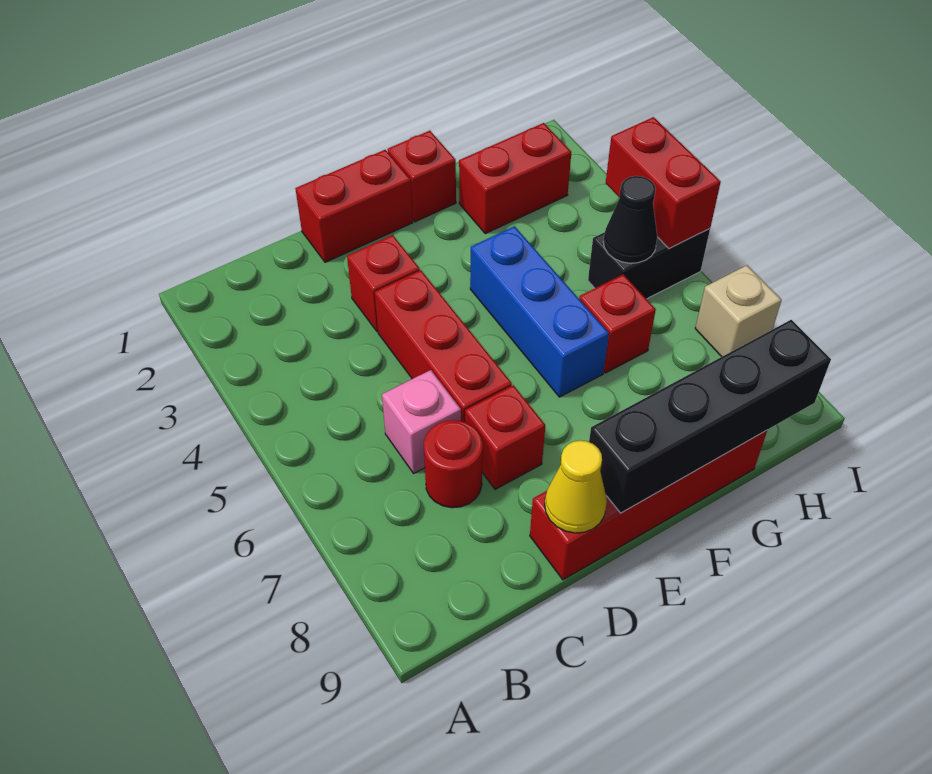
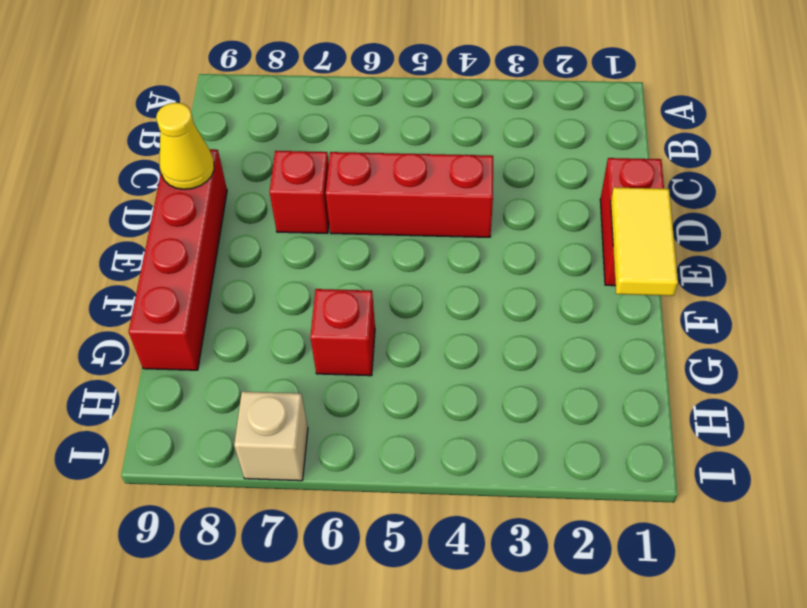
yellow tile E1:F1 level 2 -> none
none -> pink brick C6 level 1
none -> red round brick C7 level 1
none -> red brick D3 level 1

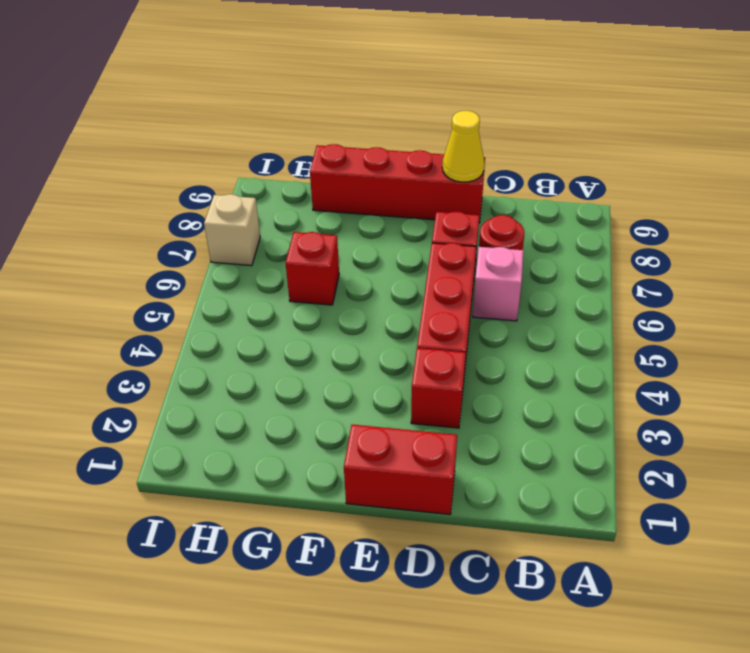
none -> red brick F1 level 1
none -> blue brick F4:F6 level 1
none -> red brick G2:H2 level 1

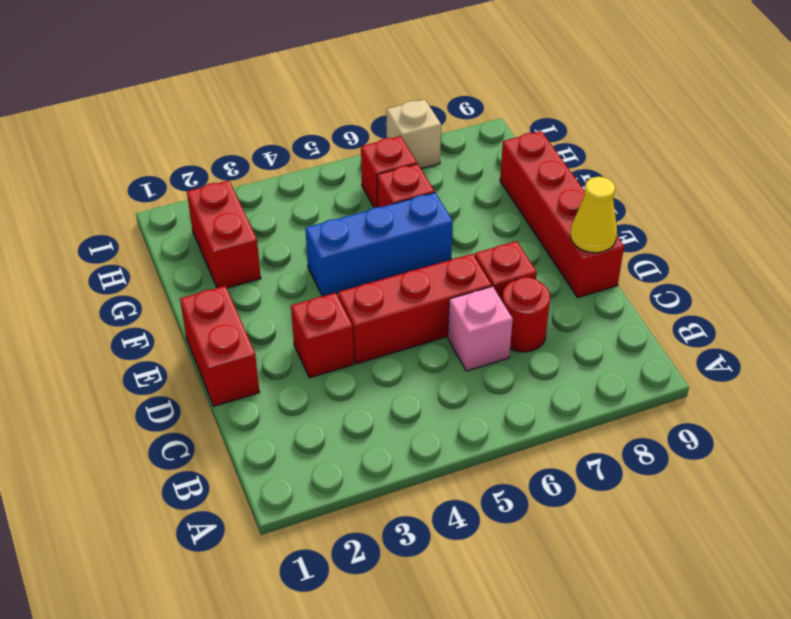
red brick H6 level 1 -> red brick F1 level 1
none -> black brick H5:I5 level 1
none -> black brick E9:H9 level 2
none -> black cone H5 level 2

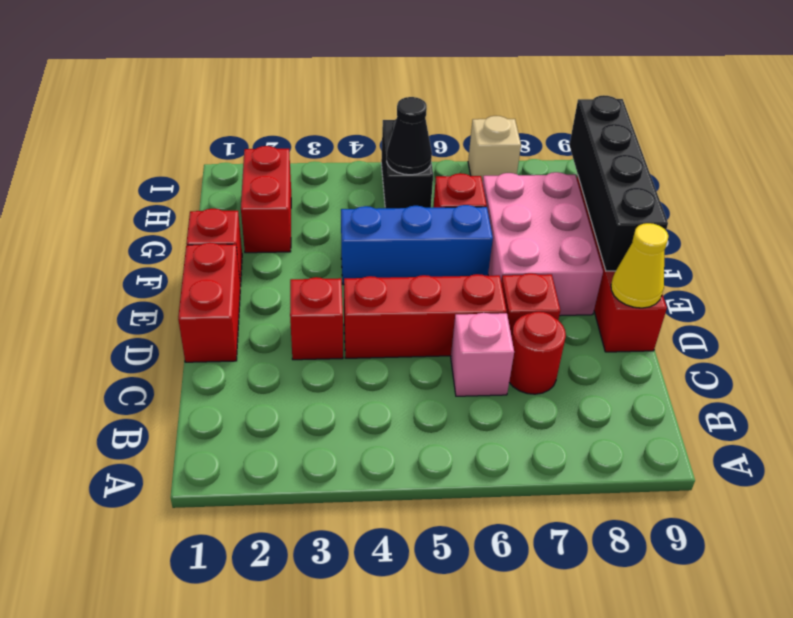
pink brick E7:G8 level 1 -> none
none -> red brick I4:I5 level 2

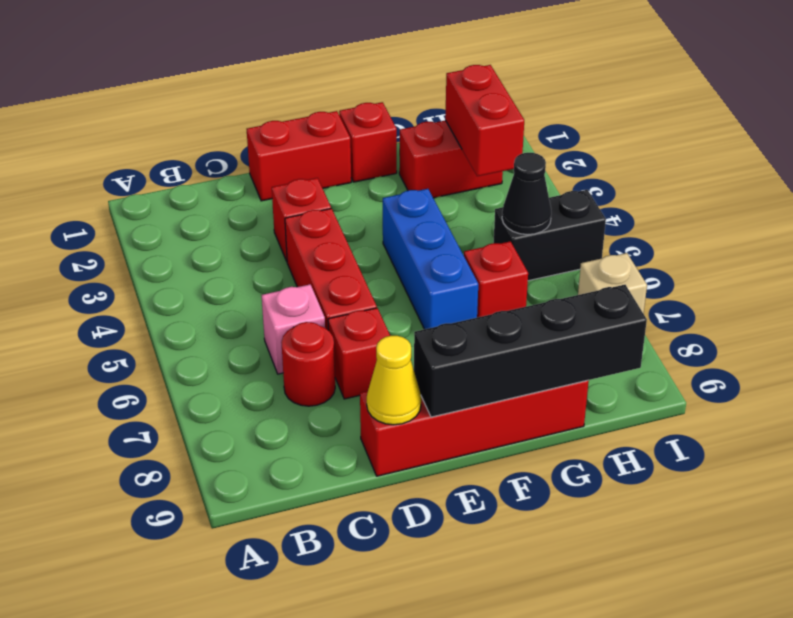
red brick H2:H3 level 2 -> red brick I4:I5 level 2

